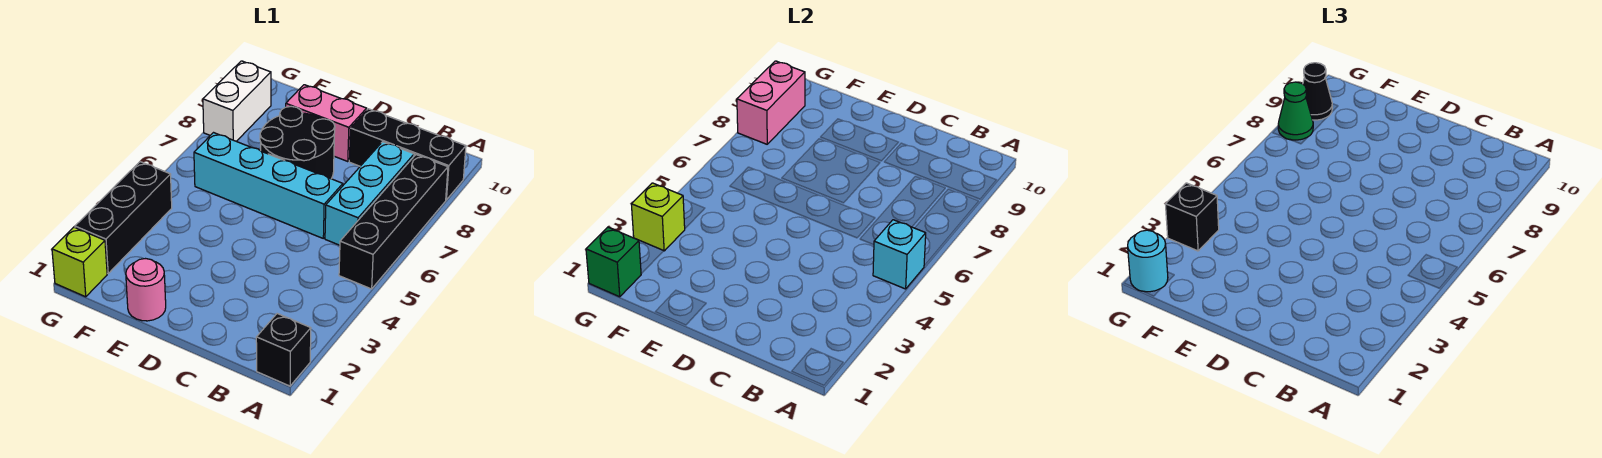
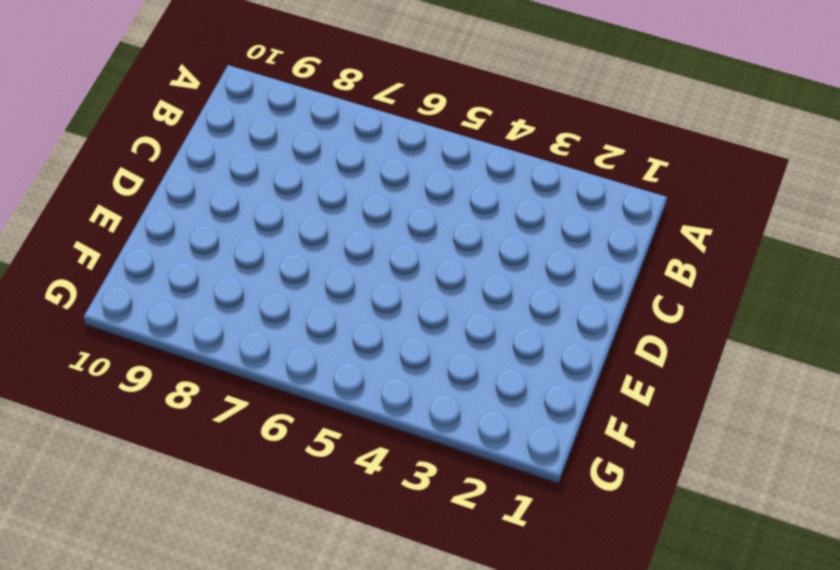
none -> black brick A1 level 1
none -> black brick A5:A8 level 1
none -> black brick A9:C9 level 1

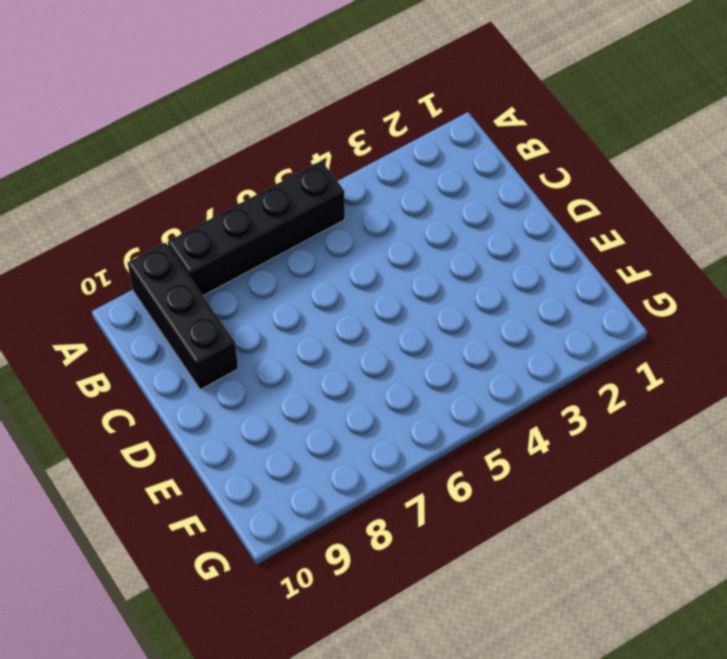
none -> black brick A1 level 1
none -> cyan brick B6:B8 level 1
none -> cyan brick C6:F6 level 1

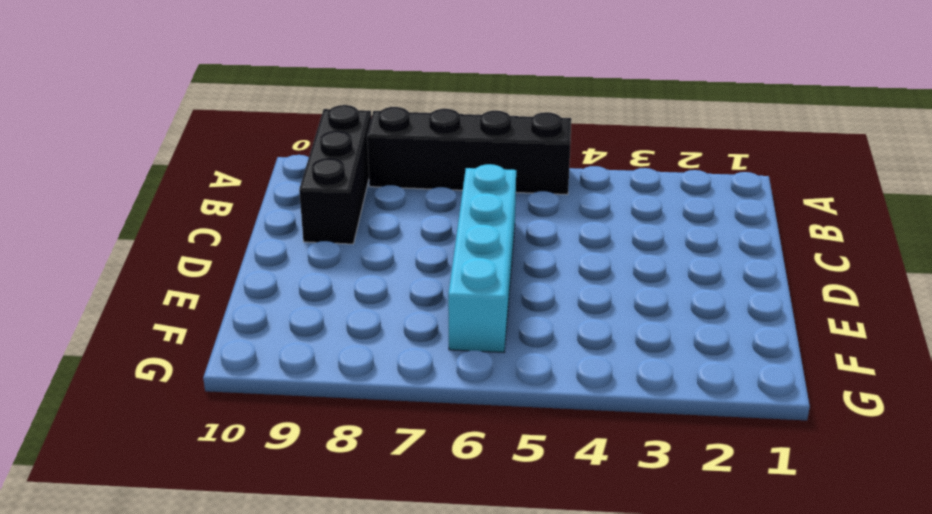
none -> black brick A1 level 1
none -> cyan brick B6:B8 level 1
none -> black round brick D7:E8 level 1

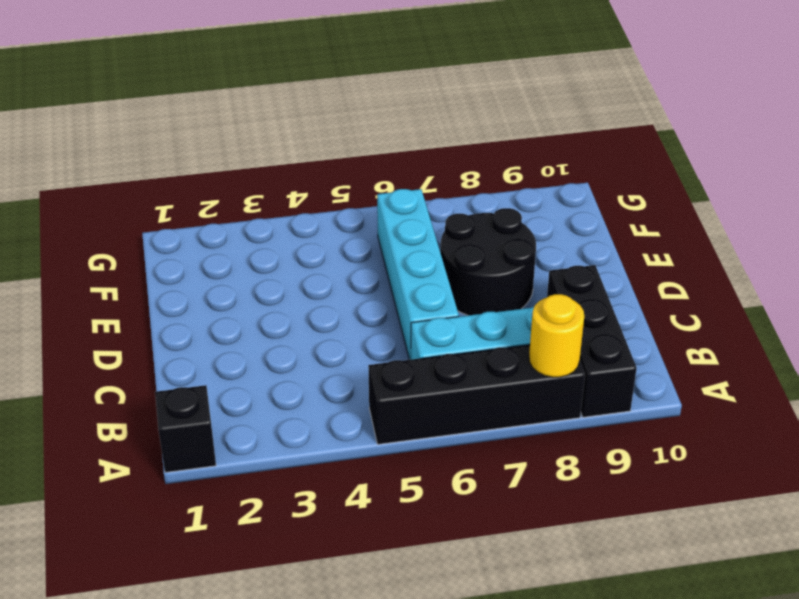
yellow round brick A8 level 2 -> none
none -> pink brick D9:E9 level 1
none -> pink round brick E1 level 1
none -> lime brick G1 level 1

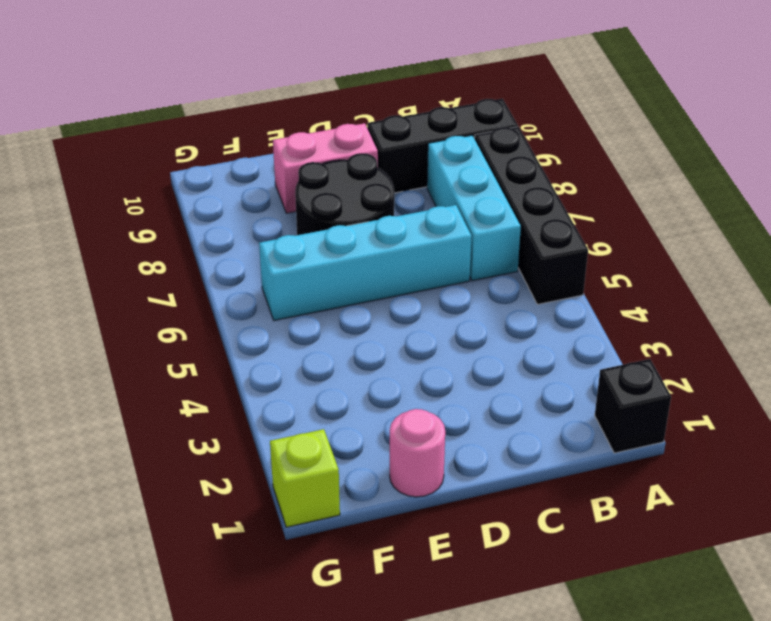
none -> black brick G2:G4 level 1
none -> white brick G8:G9 level 1
none -> cyan brick A5 level 2

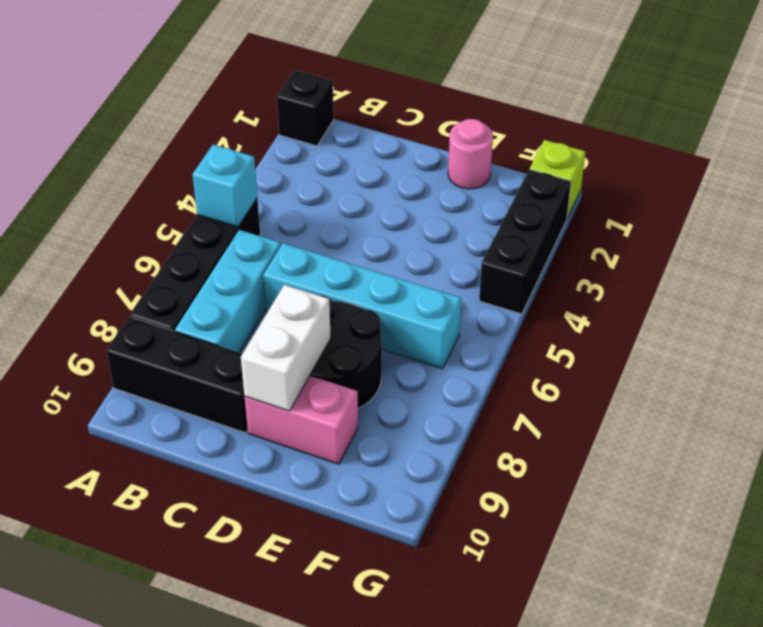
white brick D8:D9 level 2 -> white brick G8:G9 level 1
none -> green brick G1 level 2
none -> lime brick G3 level 2
none -> pink brick G8:G9 level 2

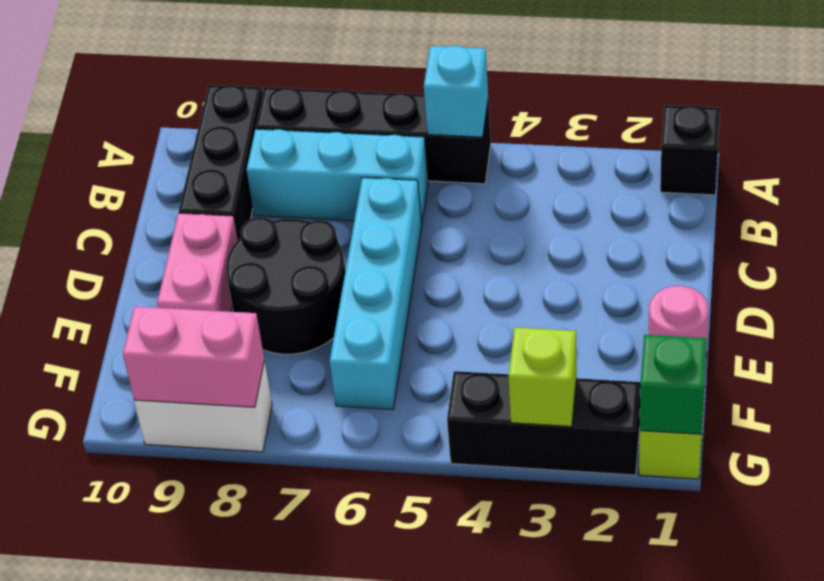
none -> cyan round brick G1 level 3
none -> black brick G3 level 3
none -> green cone G8 level 3

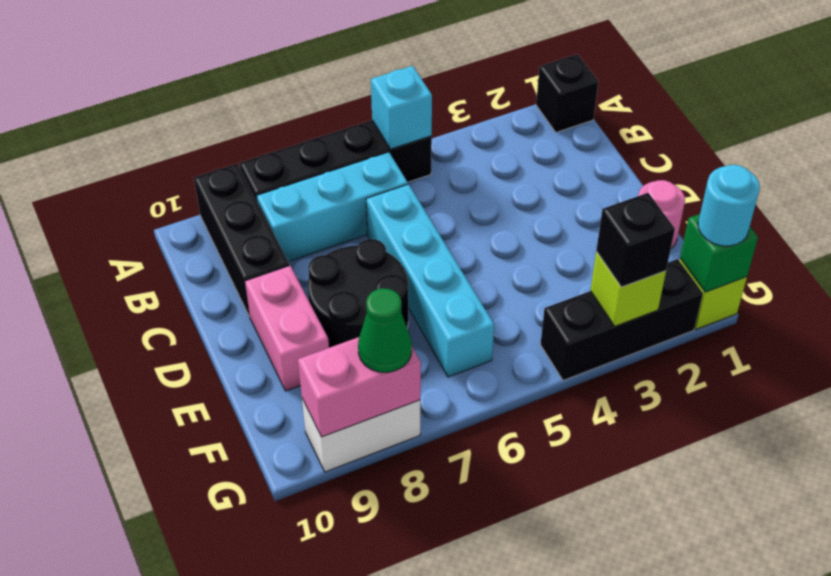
none -> black cone G9 level 3

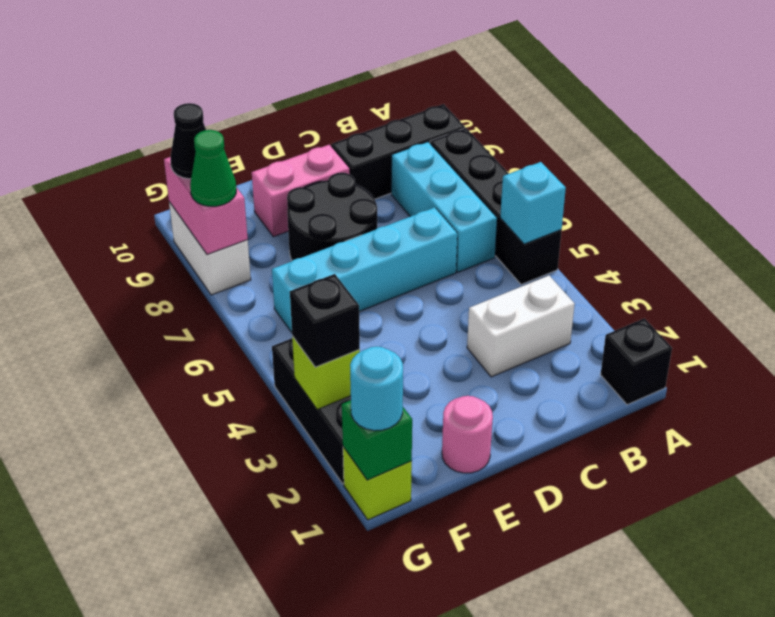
white brick B3:C3 level 1 -> none

